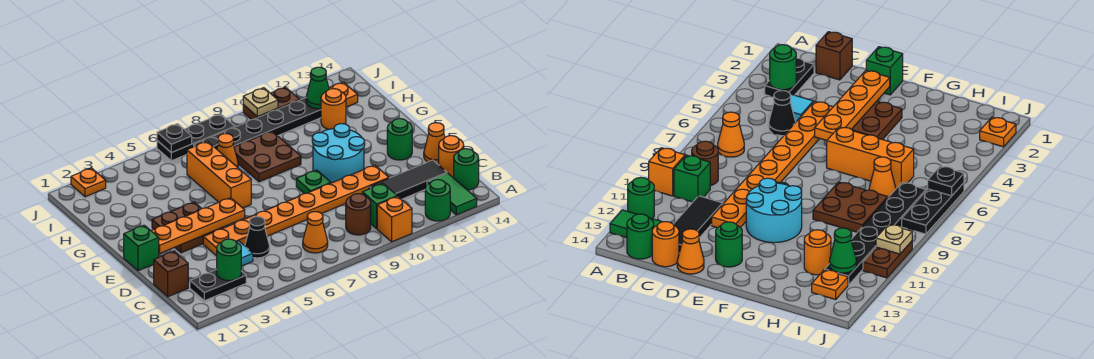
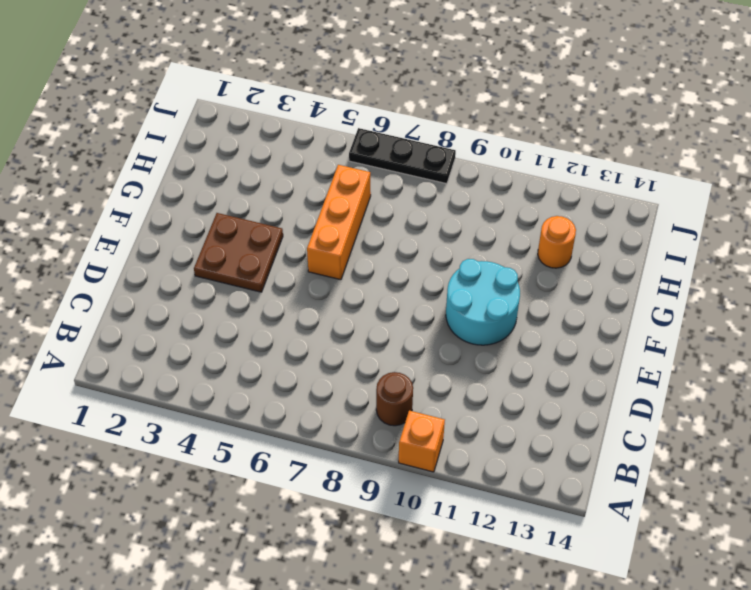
none -> green round brick A12 level 1
none -> green tile A13:B13 level 1
none -> black plate B2:B3 level 1
none -> orange cone B7 level 1

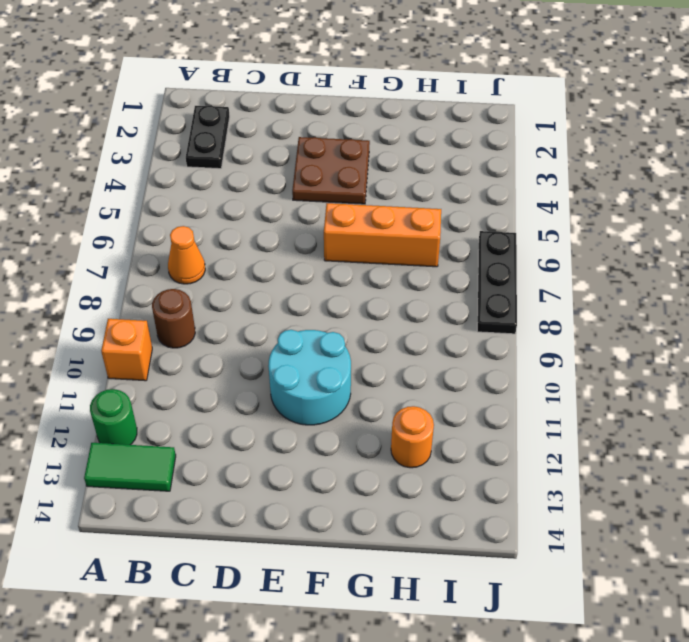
none -> green brick B10 level 1
none -> green round brick B14 level 1
none -> brown brick C1 level 1
none -> cyan tile C4 level 1

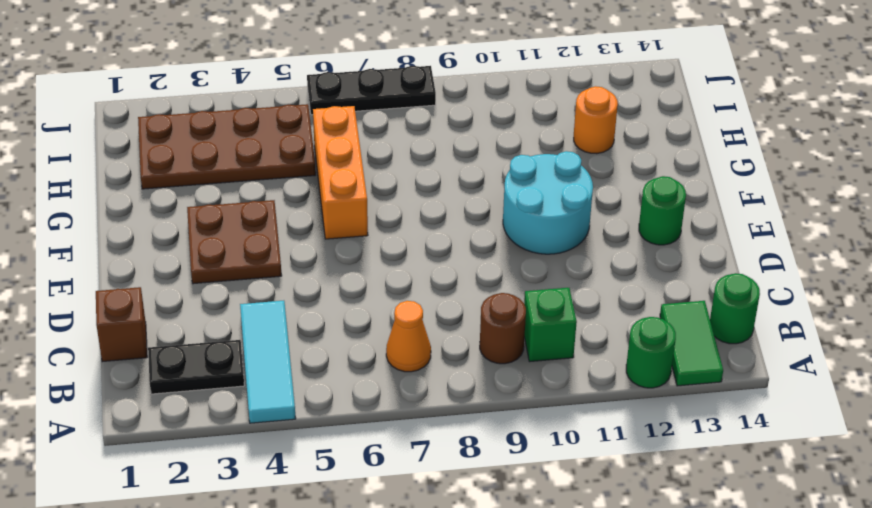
cyan tile A4:C4 level 1 -> cyan tile C4 level 1
brown plate H2:I5 level 1 -> none
none -> orange brick A10 level 1
none -> black cone C5 level 1
none -> black tile C11:C13 level 1
none -> orange round brick C14 level 1

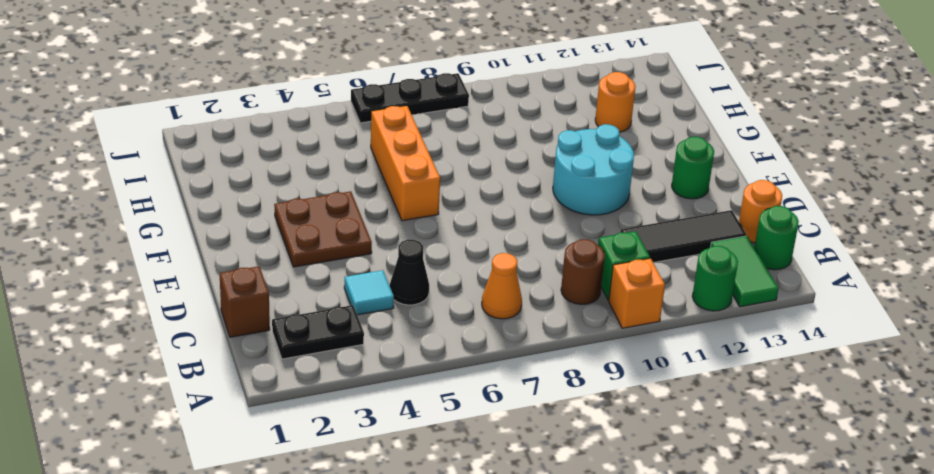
none -> orange plate D4:D11 level 1
none -> orange cone D14 level 1
none -> green brick E1 level 1
none -> green plate E9 level 1

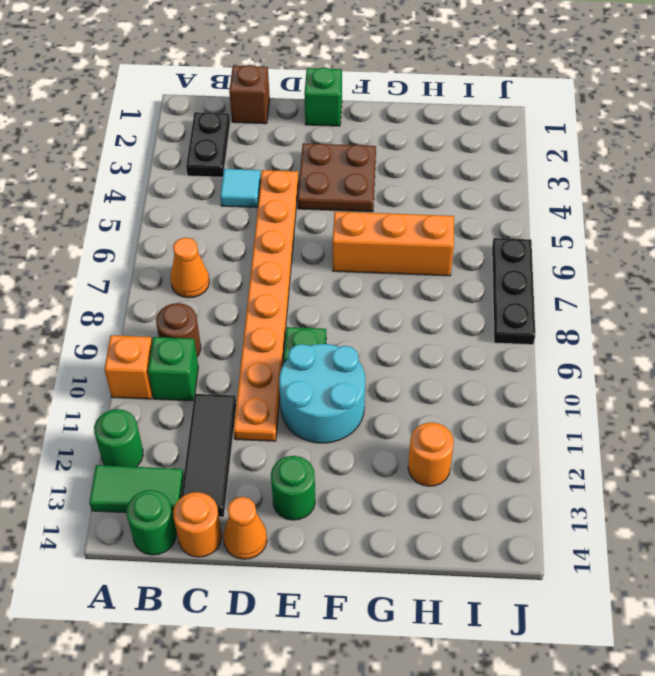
none -> black cone C5 level 1
none -> brown plate G8:H9 level 1
none -> orange cone H7 level 1
none -> black plate I7:I12 level 1

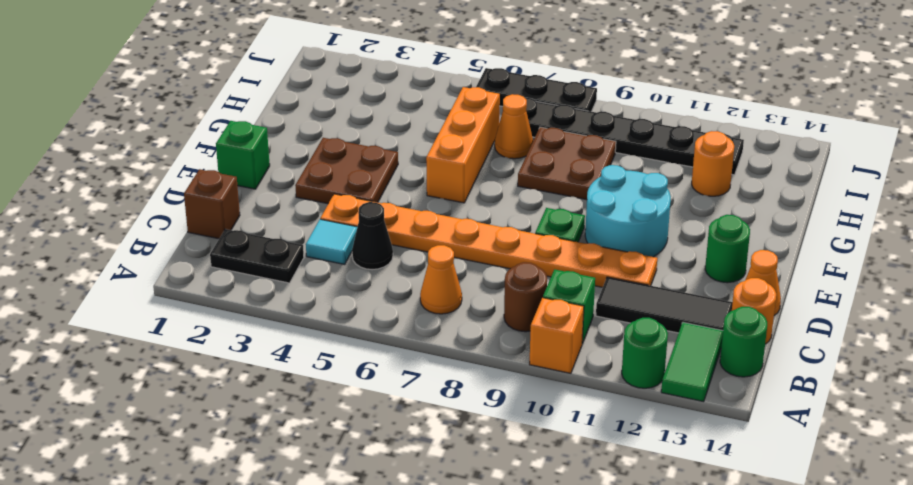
none -> orange plate I13 level 1
none -> orange plate J2 level 1
none -> brown plate J10:J11 level 1
none -> green round brick B3 level 2

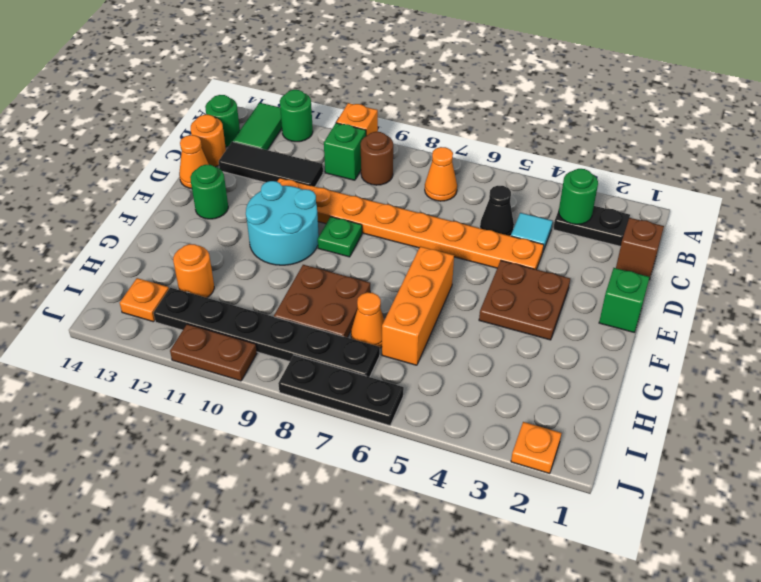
none -> orange plate E2:E5 level 2
none -> green cone I12 level 2
none -> black plate J6 level 2
none -> tan plate J10 level 2

